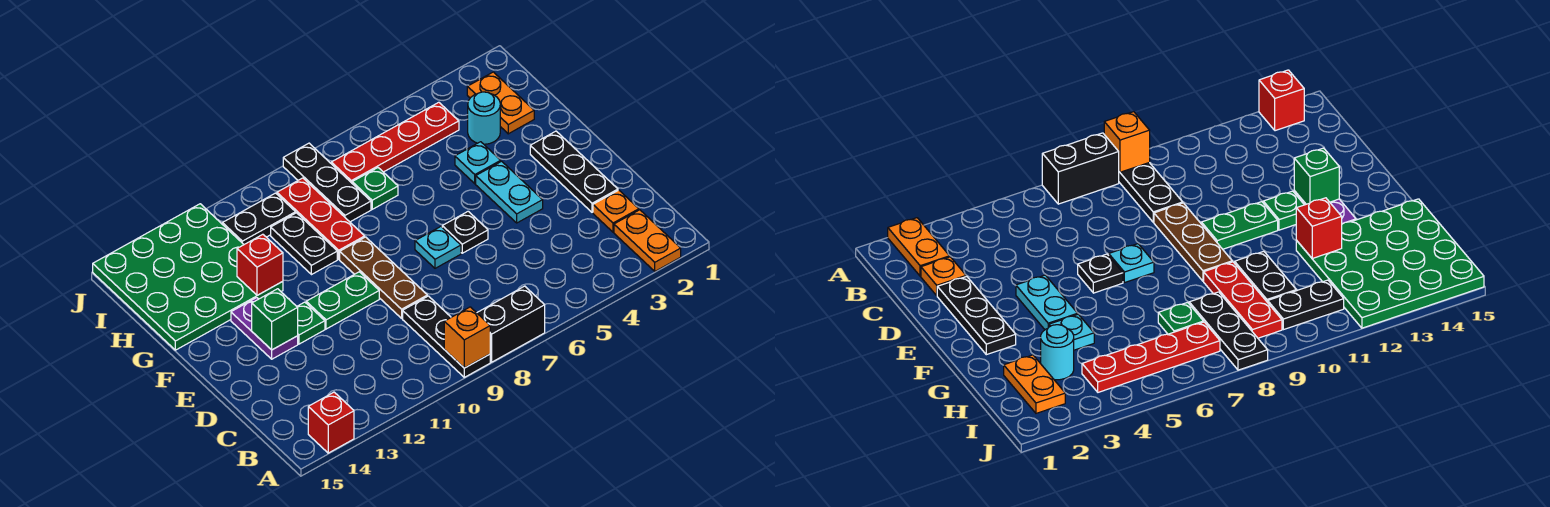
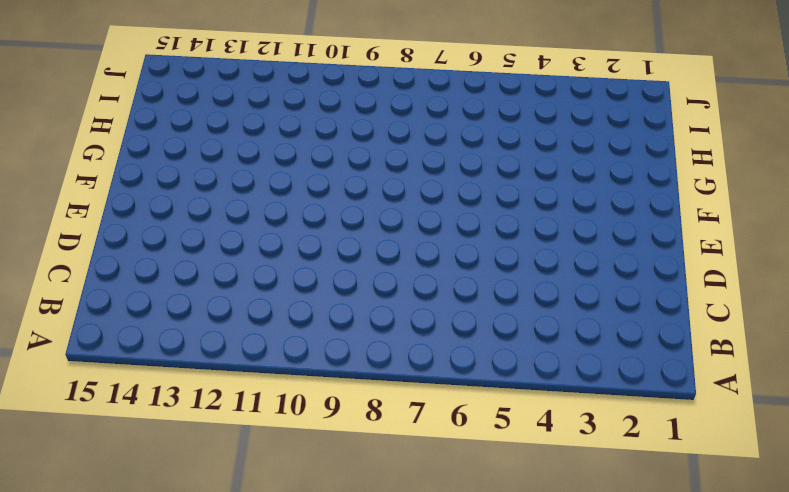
none -> orange plate A2:B2 level 1
none -> black brick A7:A8 level 1
none -> black plate A9:C9 level 1

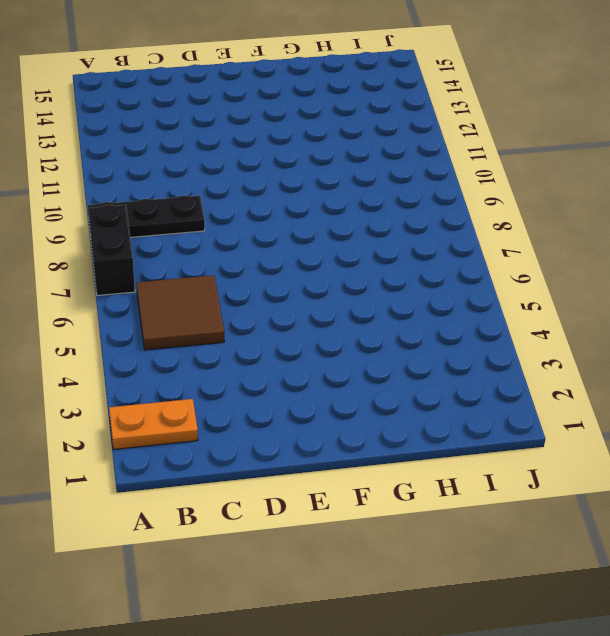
brown tile B5:C6 level 1 -> none
none -> red brick A14 level 1
none -> orange plate C2 level 1
none -> black plate D2:F2 level 1

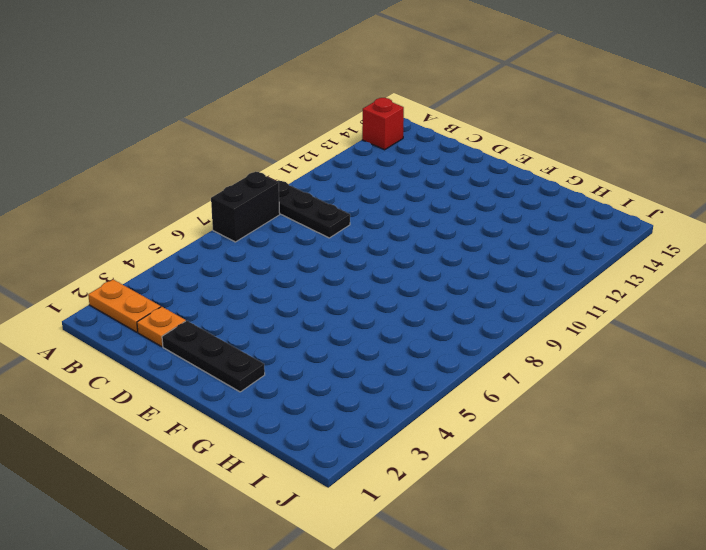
none -> brown plate D9:F9 level 1
none -> cyan plate E4:F4 level 1
none -> black plate E6 level 1

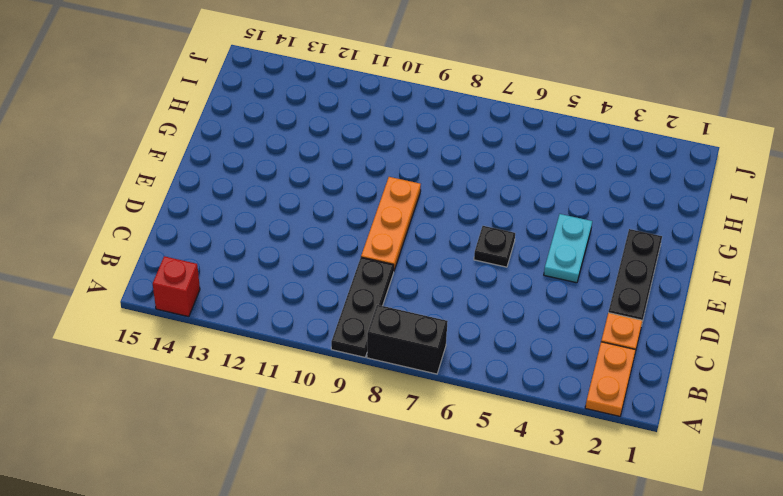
orange plate D9:F9 level 1 -> brown plate D9:F9 level 1
none -> cyan plate E7 level 1
none -> green plate E10:E11 level 1
none -> green plate E12 level 1

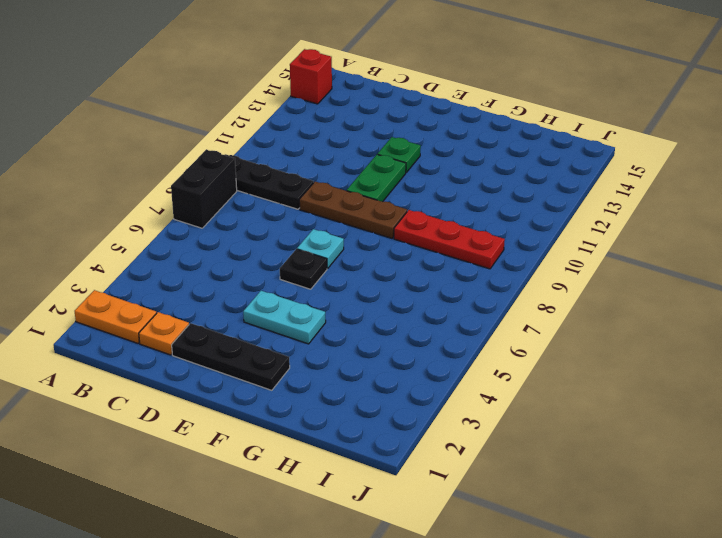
none -> purple plate E13:F13 level 1
none -> cyan plate G4 level 1
none -> black plate G10:H10 level 1

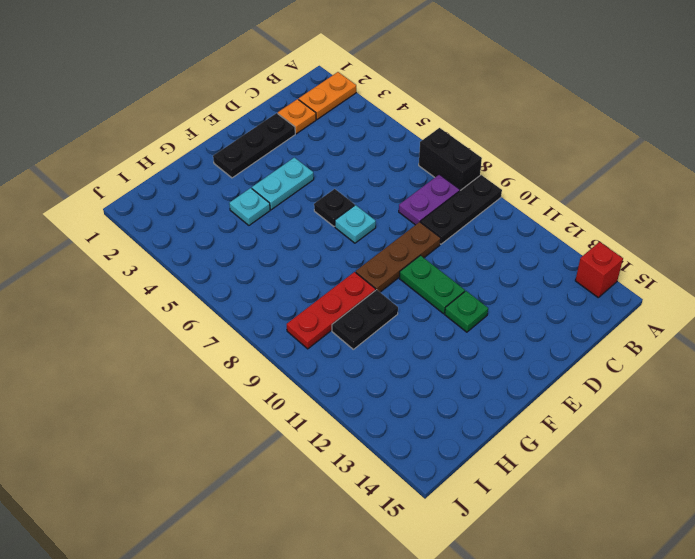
purple plate B8:C8 level 1 -> purple plate E13:F13 level 1
none -> green plate G12:J15 level 1
none -> orange plate H2:I2 level 1
none -> cyan round brick H3 level 1

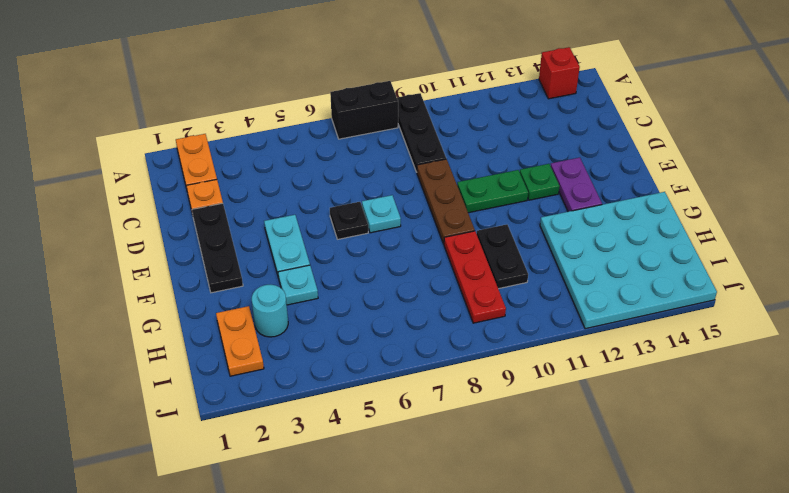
cyan plate G12:J15 level 1 -> green plate G12:J15 level 1
none -> green plate H7 level 1
none -> black plate H8:J8 level 1
none -> red plate I4:I7 level 1

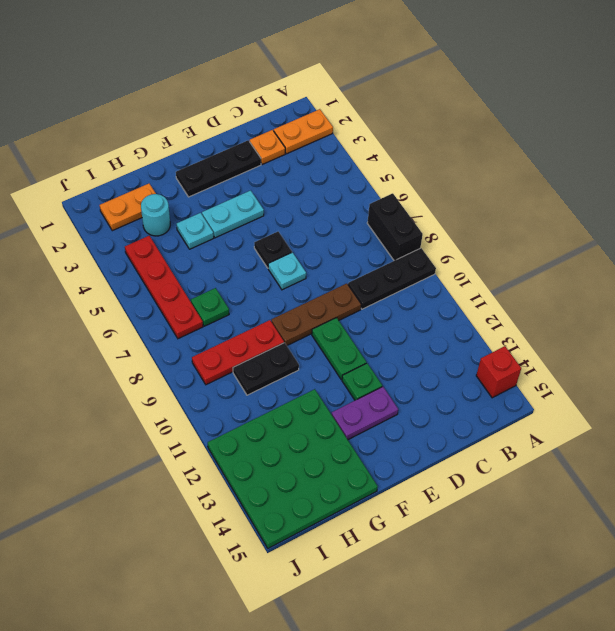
none -> black plate H8:J8 level 1
none -> black plate I10:I11 level 1
none -> orange brick A9 level 2

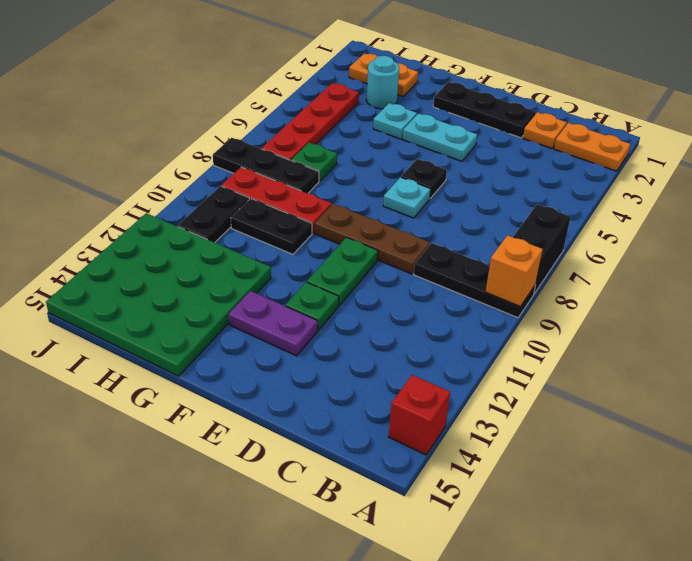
none -> green brick E13 level 2
none -> red brick G12 level 2

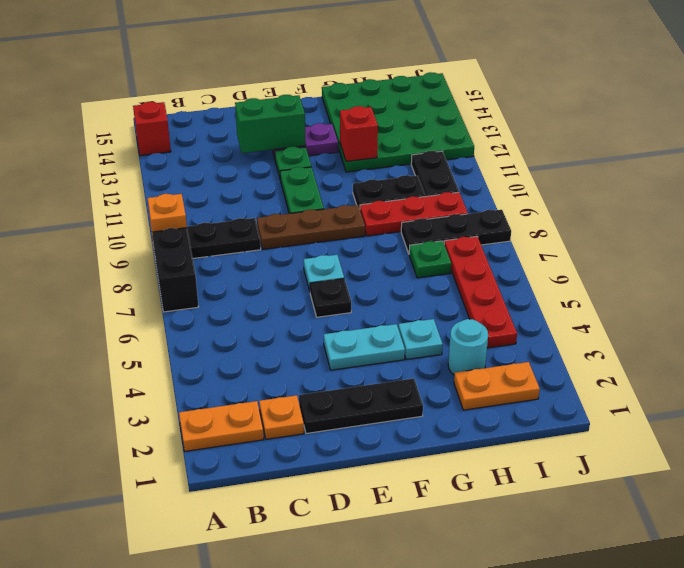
green brick D13:E13 level 2 -> green brick E13 level 2

